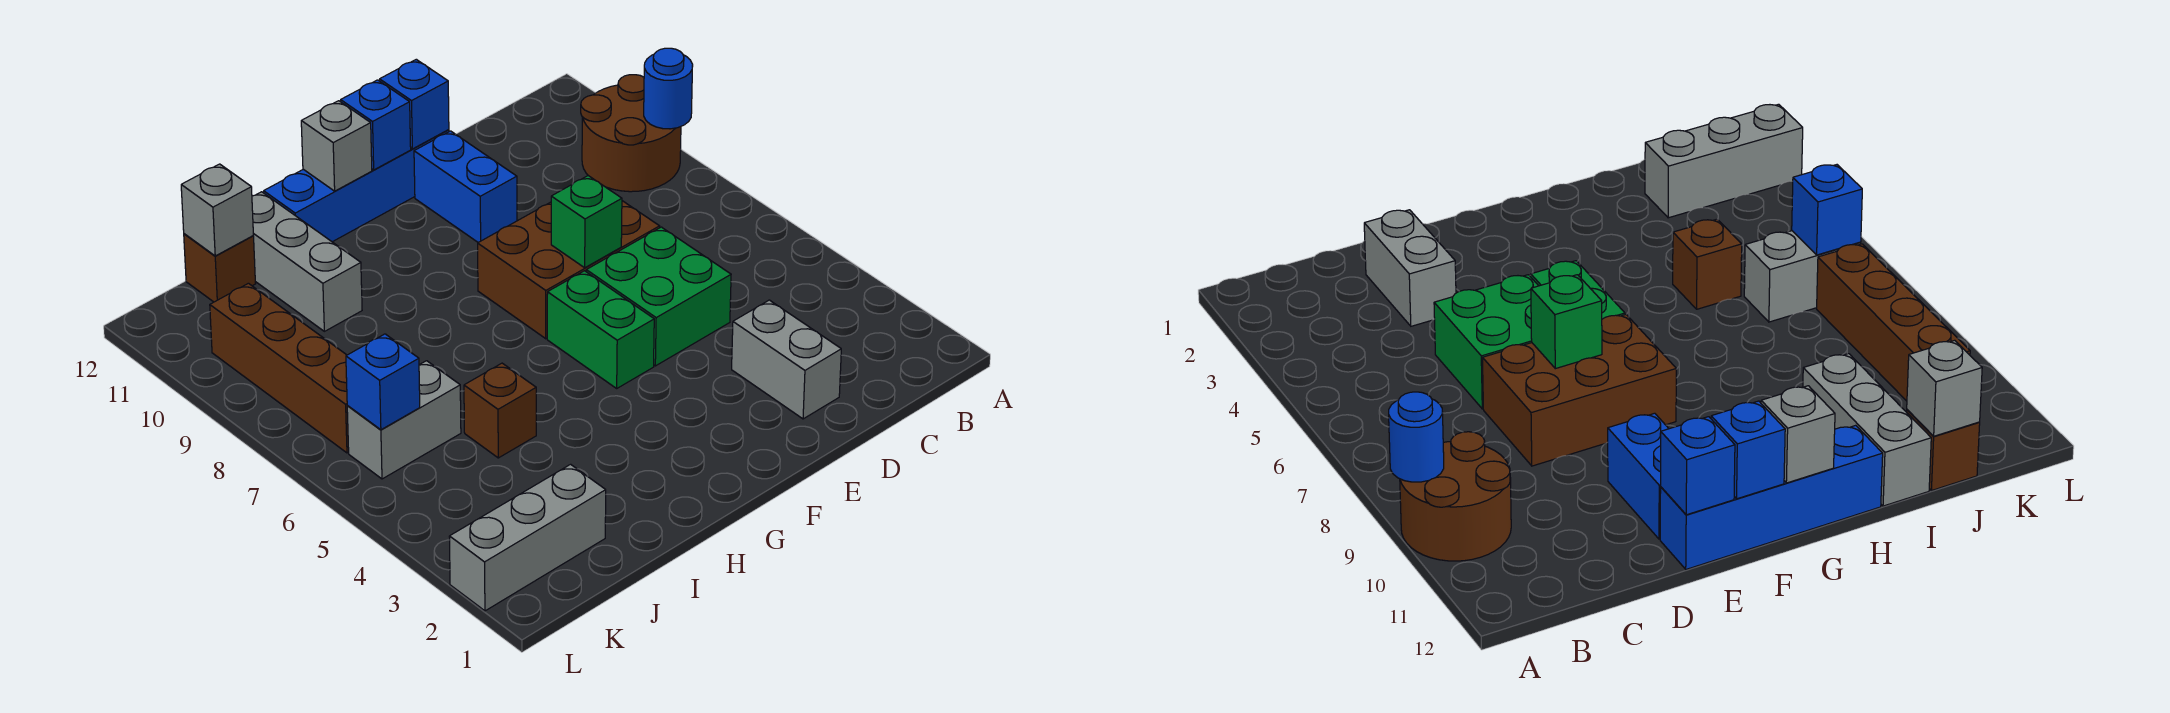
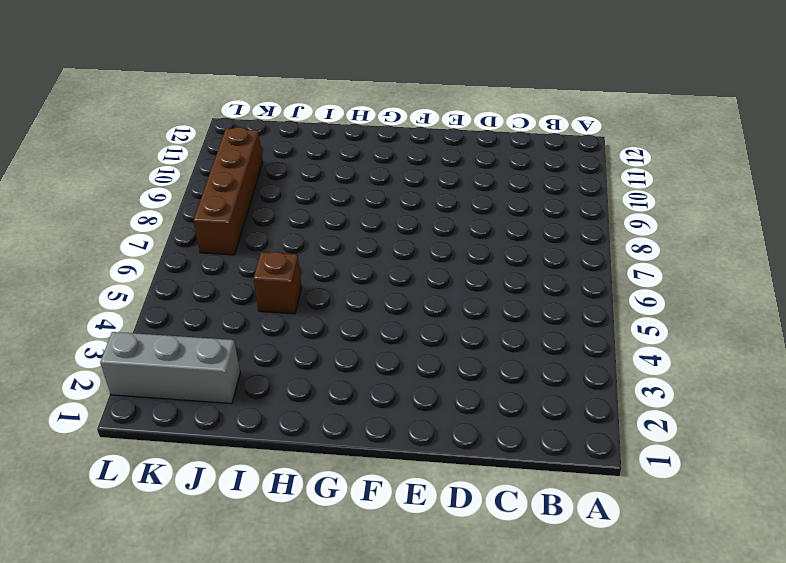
none -> brown round brick A9:B10 level 1
none -> grey brick D2:D3 level 1
none -> green brick D5:E6 level 1

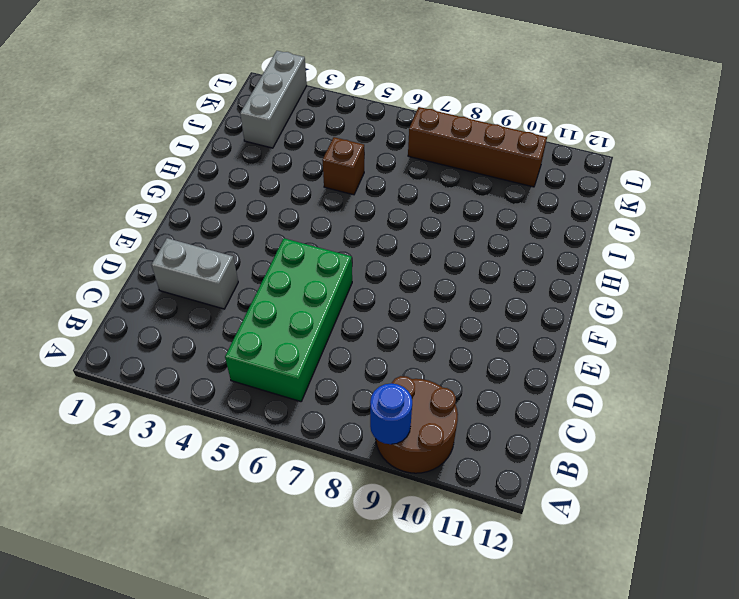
green brick B5:E6 level 1 -> green brick D5:E6 level 1
none -> brown brick D7:F8 level 1
none -> blue brick E10:E11 level 1
none -> blue brick E12:H12 level 1

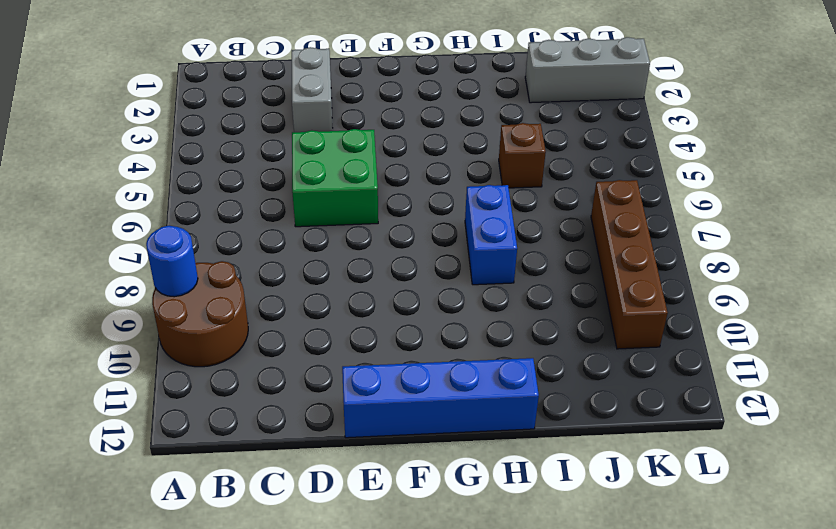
blue brick H7:H8 level 1 -> blue brick E10:E11 level 1
none -> brown brick D7:F8 level 1
none -> green brick F5:F6 level 1
none -> grey brick I10:I12 level 1

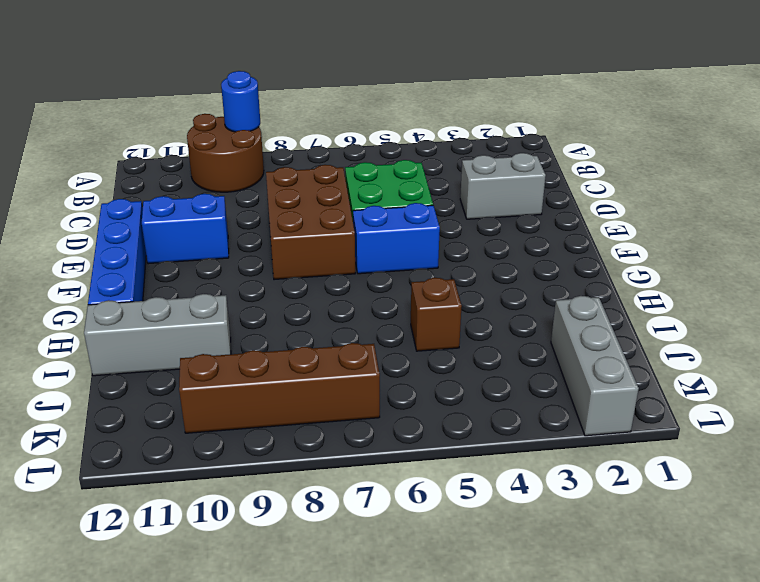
blue brick F5:F6 level 1 -> green brick F5:F6 level 1
none -> grey brick J6:K6 level 1
none -> brown brick J12 level 1
none -> green brick E7 level 2

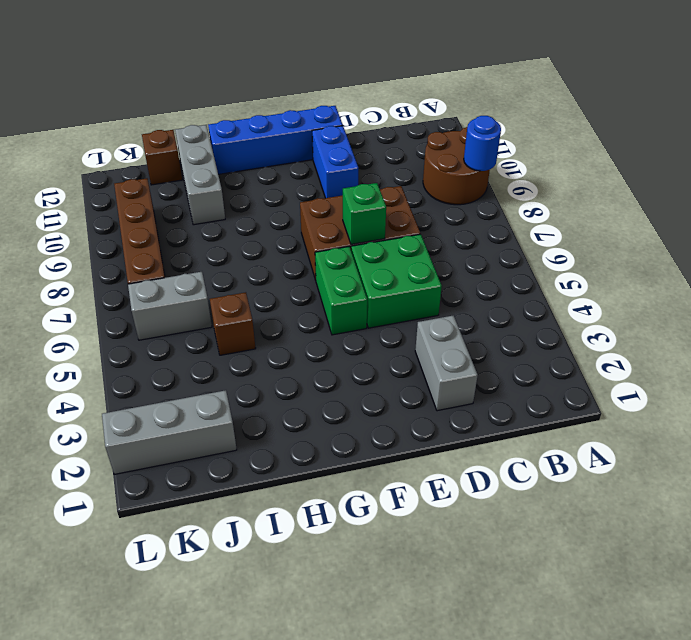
none -> blue brick E12 level 2
none -> blue brick F12 level 2
none -> grey brick G12 level 2

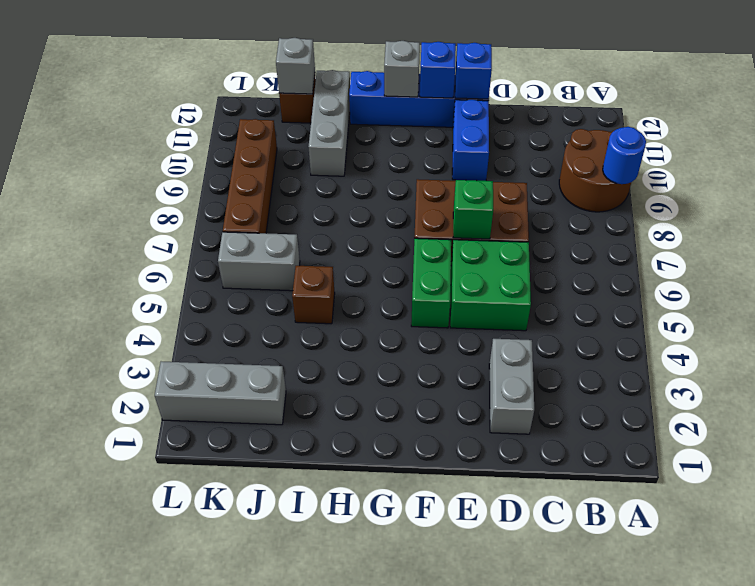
none -> blue brick K6 level 2

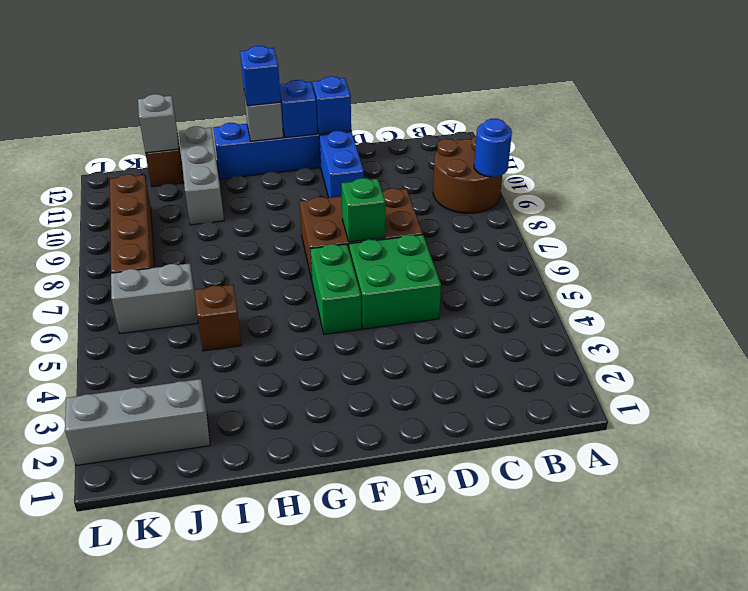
blue brick G12 level 3 -> blue brick K6 level 2
none -> grey brick D2:D3 level 1

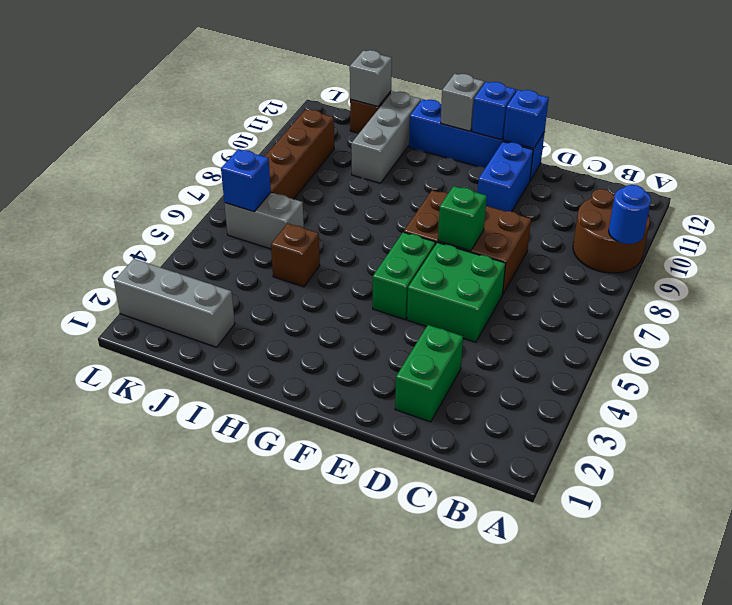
green brick D2:D3 level 1 -> grey brick D2:D3 level 1

